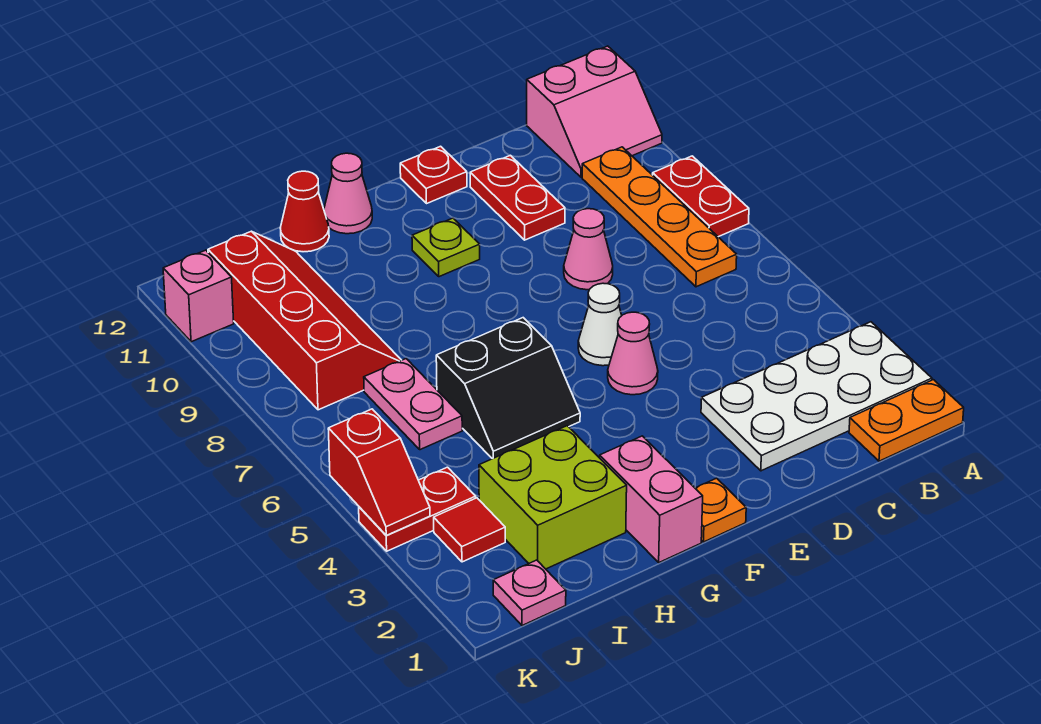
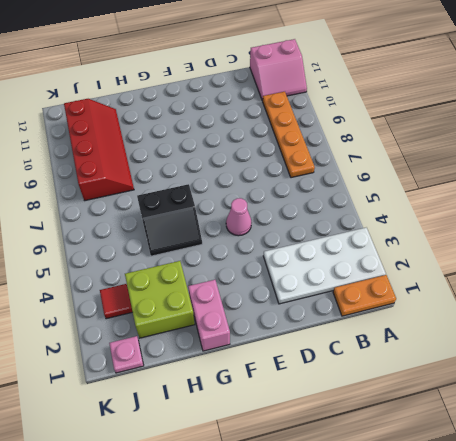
none -> red plate A8:A9 level 1
none -> pink cone D8 level 1
none -> red plate D10:D11 level 1

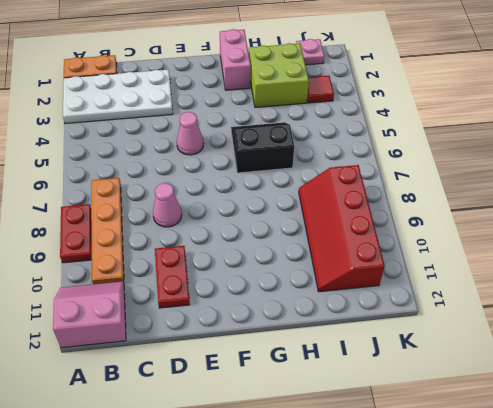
none -> white cone E6 level 1
none -> red plate E12 level 1
none -> orange plate F1 level 1

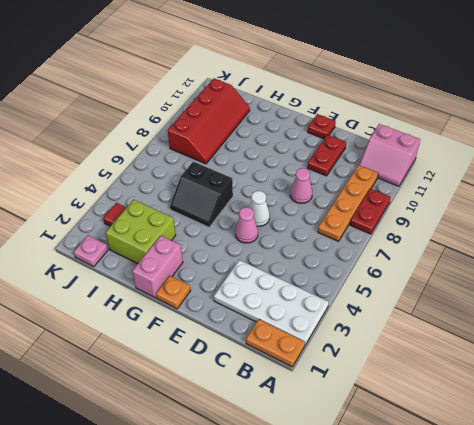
none -> lime plate F10 level 1
none -> pink cone G12 level 1
none -> red cone H12 level 1

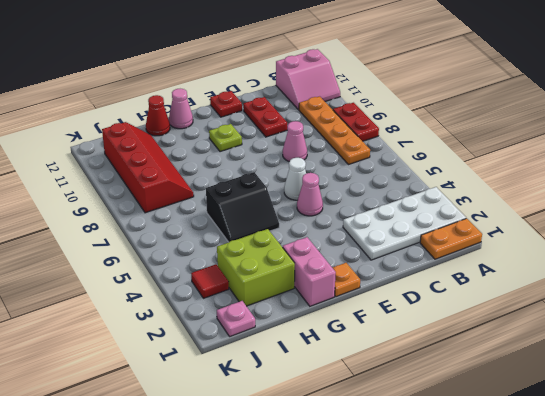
none -> pink plate I6:I7 level 1
none -> red plate J4:K4 level 1
none -> pink brick K11 level 1

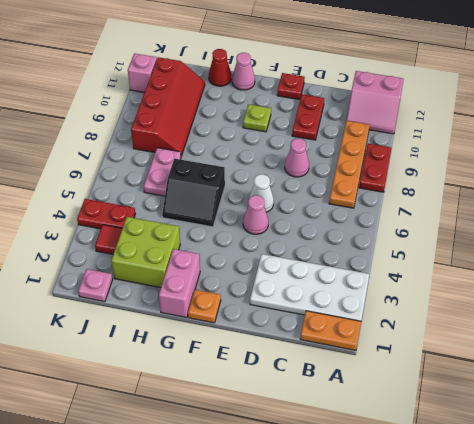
none -> red slope K4:K5 level 2 top 5

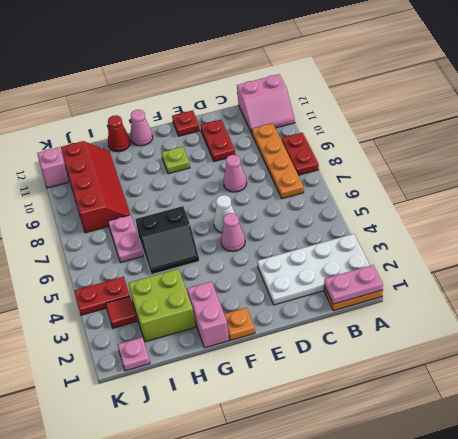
pink plate A1:B1 level 2 -> none
none -> red slope K4:K5 level 2 top 5

